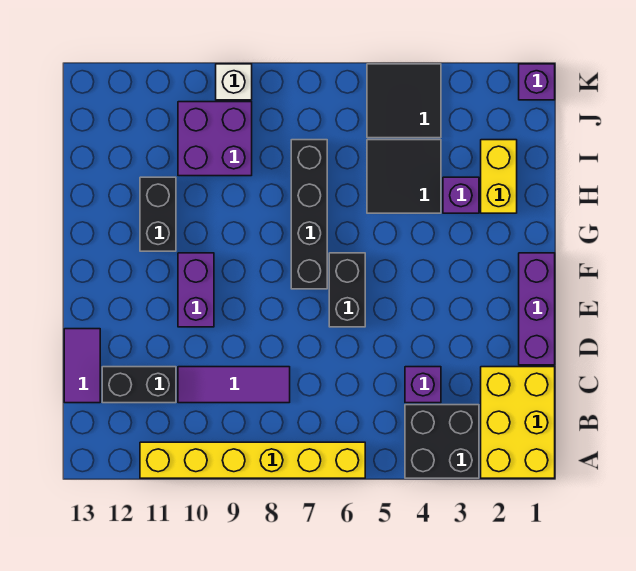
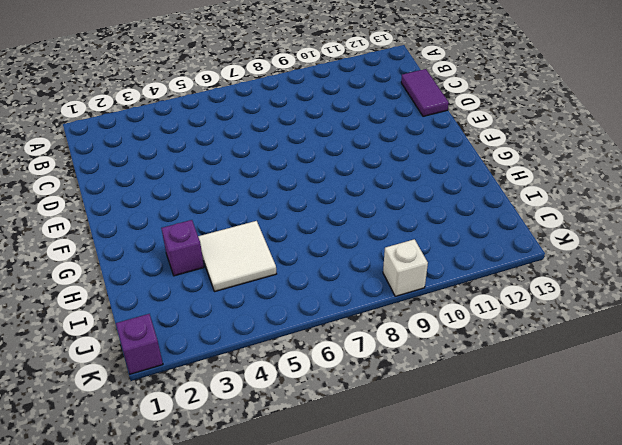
white tile H4:I5 level 1 -> black tile H4:I5 level 1
none -> yellow brick A1:C2 level 1
none -> black brick A3:B4 level 1
none -> yellow brick A6:A11 level 1

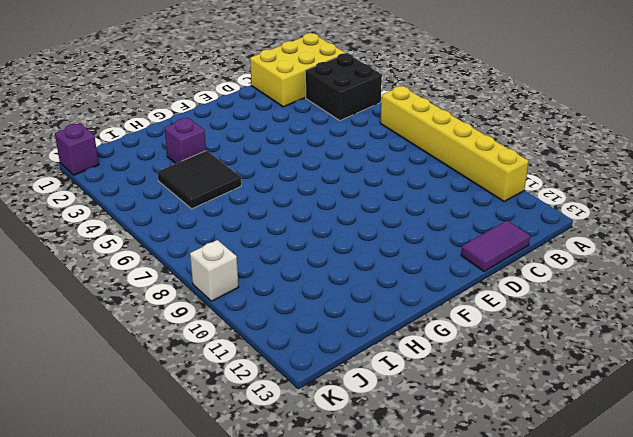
none -> purple brick C4 level 1
none -> purple tile C8:C10 level 1
none -> black brick C11:C12 level 1

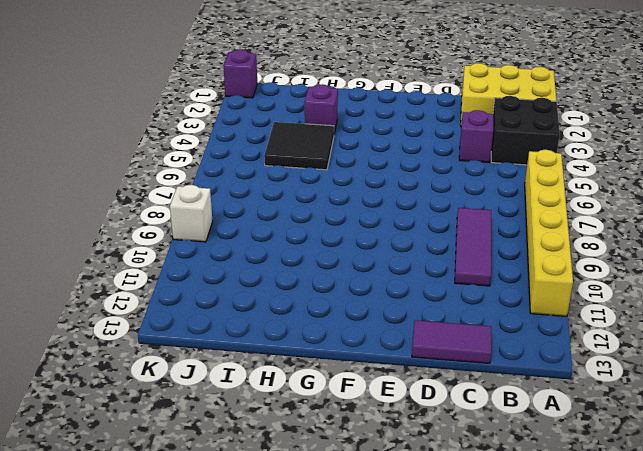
none -> black brick C11:C12 level 1
none -> purple brick D1:F1 level 1
none -> black brick E6:F6 level 1

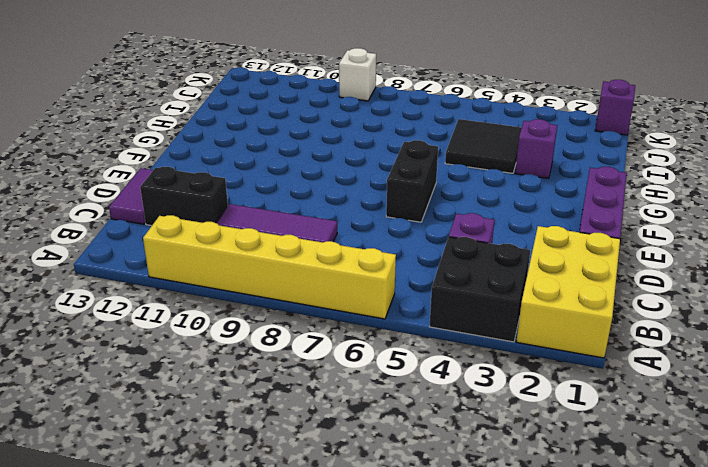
none -> purple brick E10:F10 level 1
none -> black brick F7:I7 level 1
none -> black brick G11:H11 level 1

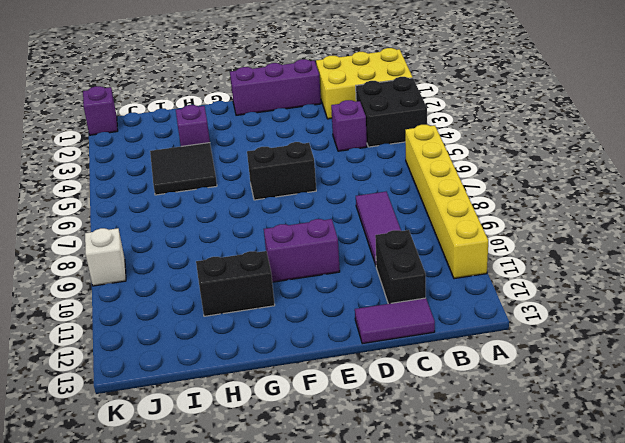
none -> black brick F7:I7 level 1
none -> yellow brick H2:I2 level 1
none -> purple brick I9:J10 level 1

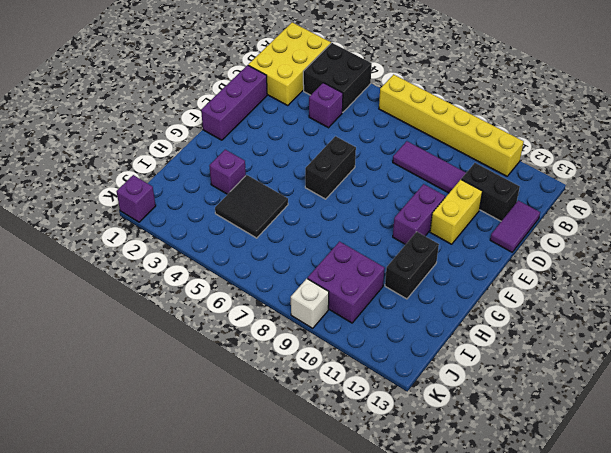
yellow brick D11:E11 level 1 -> yellow brick H2:I2 level 1
none -> black brick F7:I7 level 1
none -> black tile J4:K5 level 1

